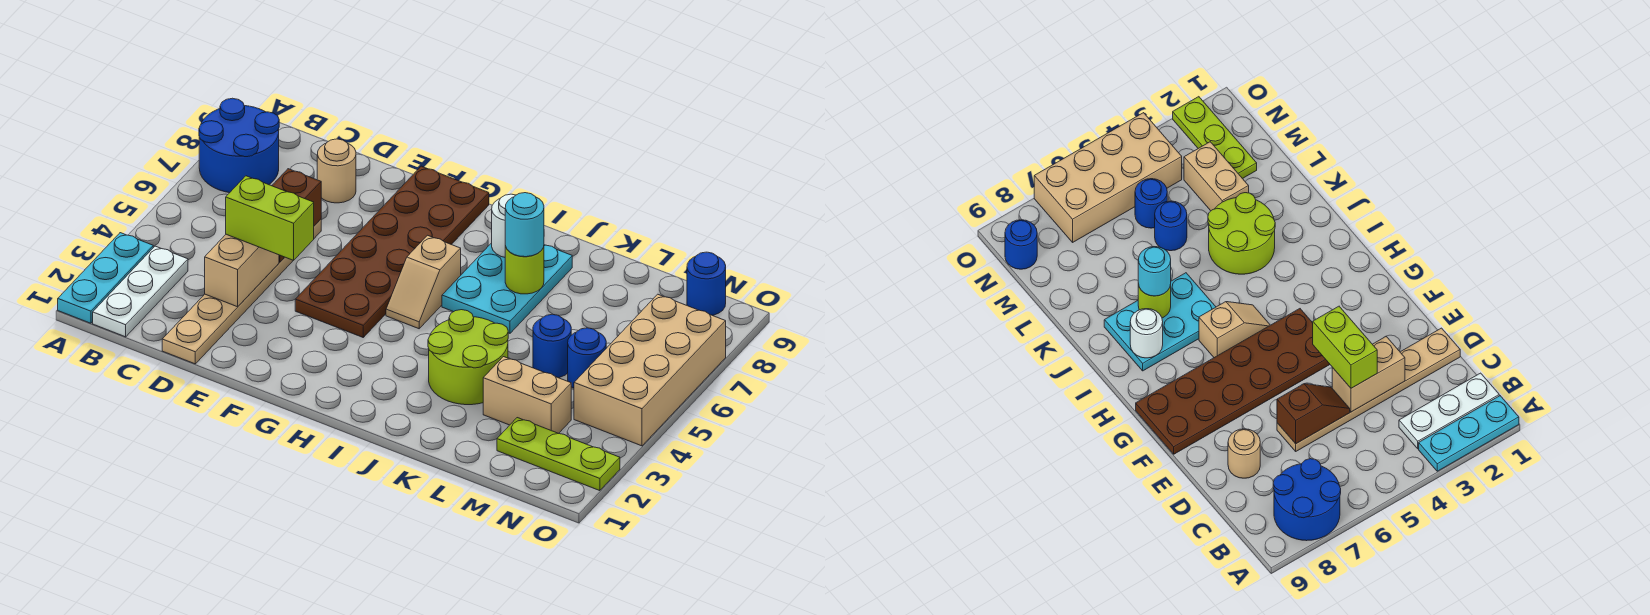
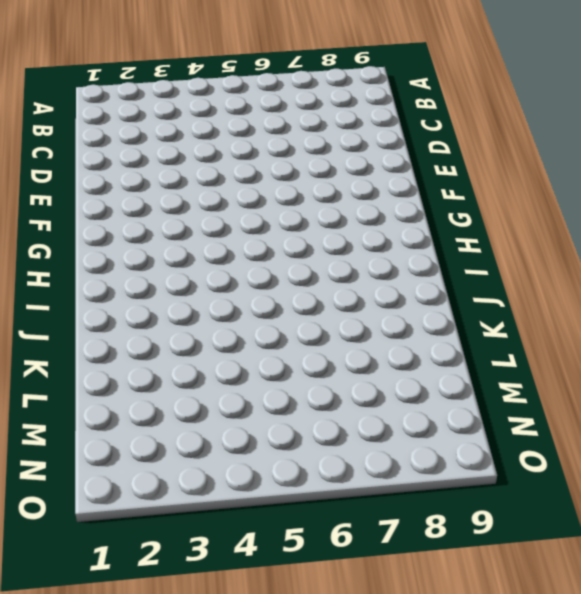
none -> cyan plate A1:A3 level 1
none -> blue round brick A7:B8 level 1
none -> white plate B1:B3 level 1

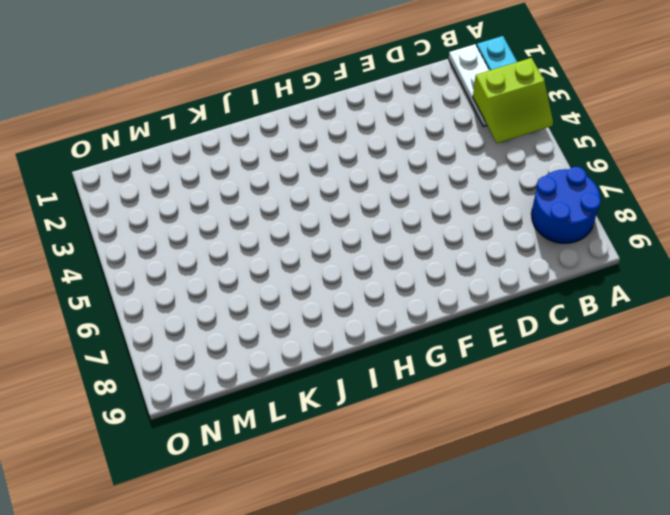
lime slope A3:B4 level 2 top 3 -> none
none -> tan plate D1:D6 level 1
none -> tan round brick D8 level 1
none -> brown plate F4:G9 level 1

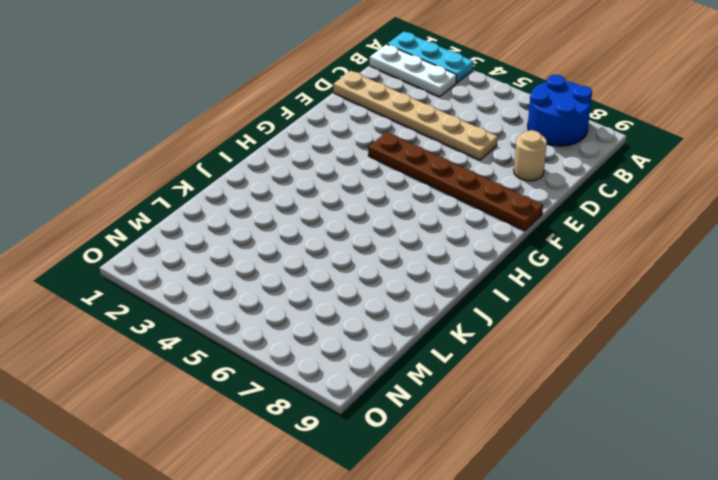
brown plate F4:F9 level 1 -> brown plate F4:G9 level 1
none -> tan slope H5:H6 level 1 top 6
none -> cyan plate I6:J8 level 1
none -> lime round brick J3:K4 level 1

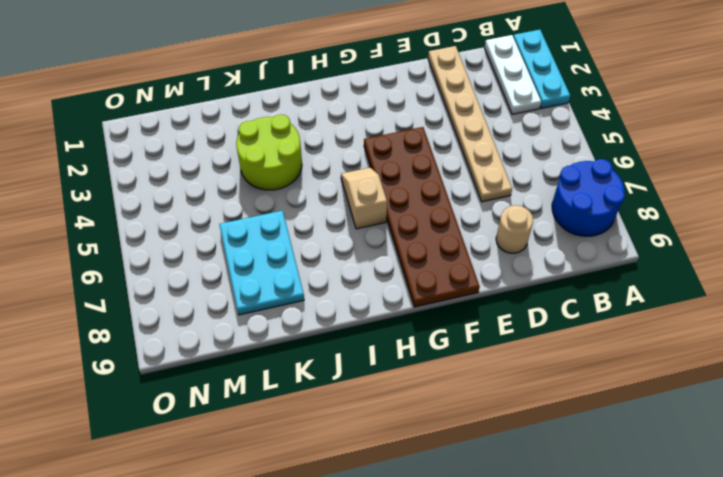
cyan plate K6:L8 level 1 -> cyan plate I6:J8 level 1
none -> tan brick L3:M3 level 1
none -> blue round brick L5 level 1
none -> lime plate M2:O2 level 1

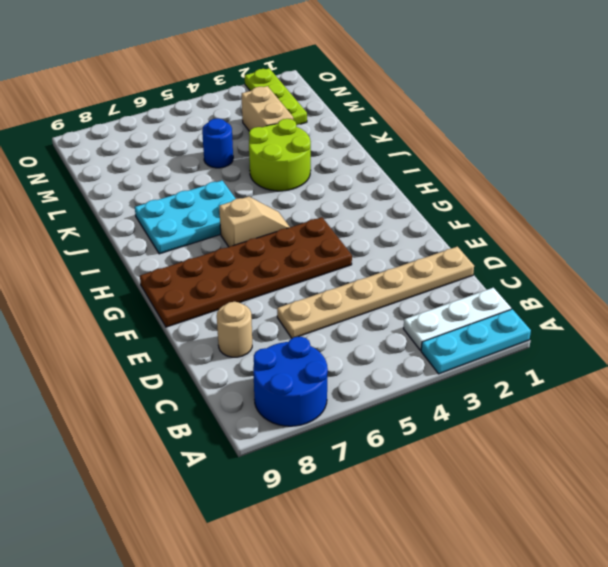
none -> blue round brick M5 level 1
none -> tan brick N4:O7 level 1
none -> blue round brick N9 level 1

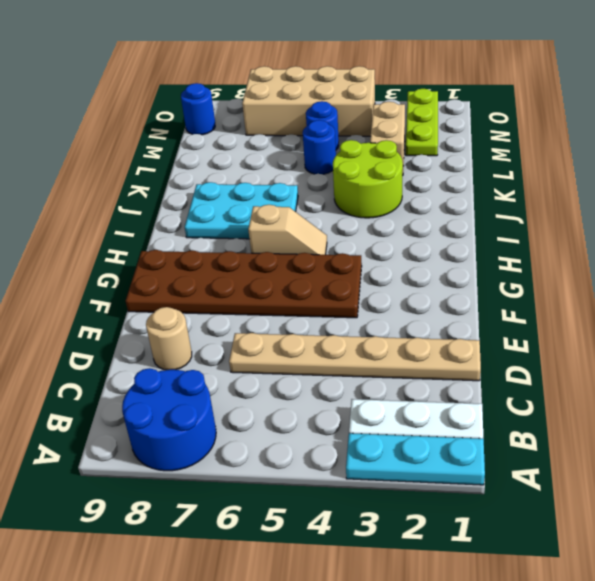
none -> tan brick D3:D4 level 2
none -> brown slope D5:D6 level 2 top 6
none -> white round brick I8 level 2

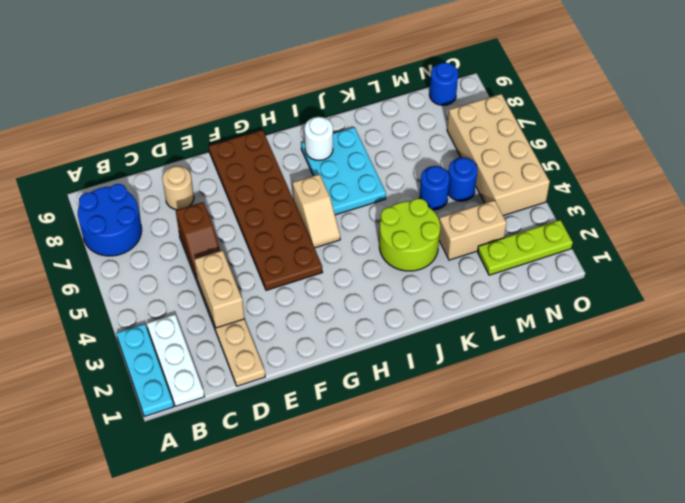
none -> lime round brick J7 level 2
none -> lime brick D4:E4 level 3
none -> cyan round brick J7 level 3

